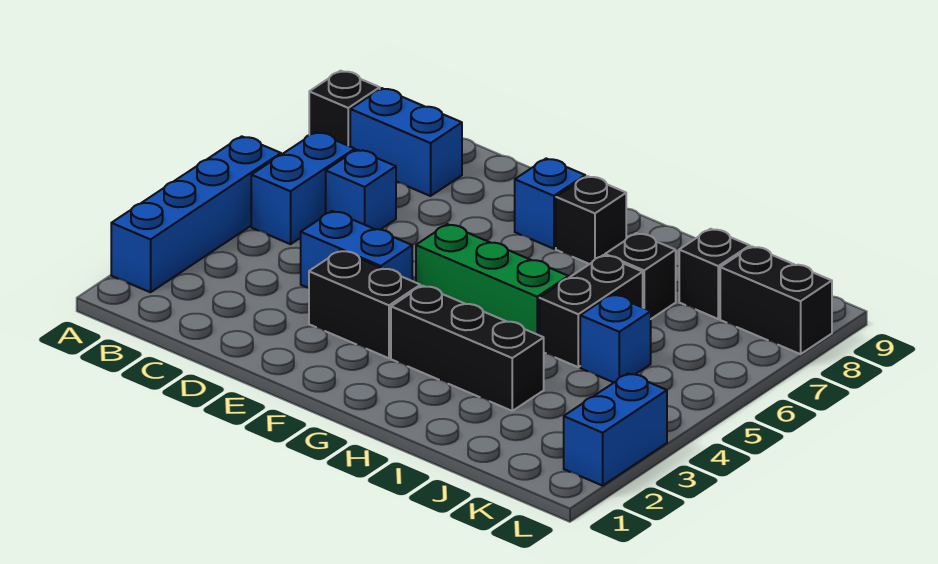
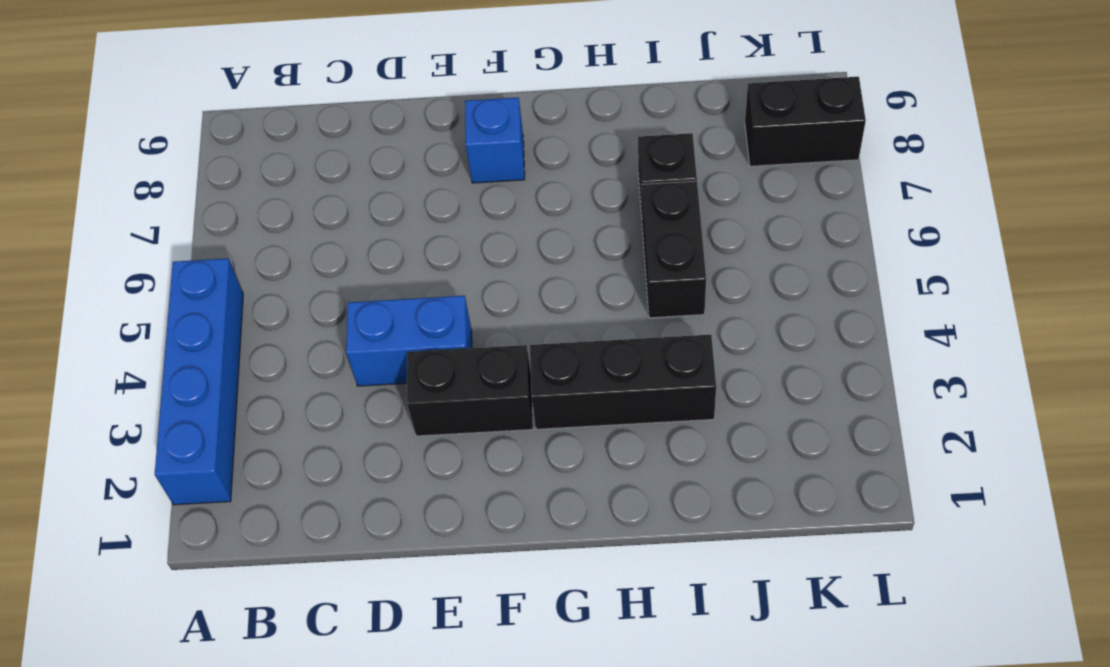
none -> black brick A8 level 1
none -> blue brick B5:B6 level 1
none -> blue brick B8:C8 level 1

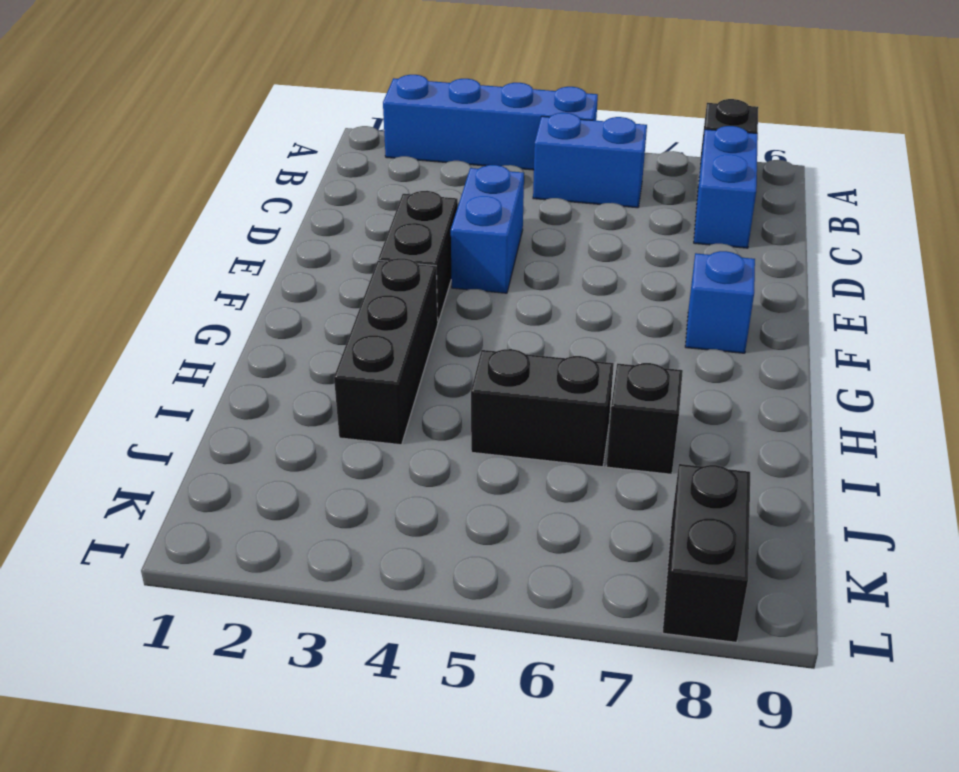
none -> blue brick C6 level 1
none -> green brick F5:H5 level 1
none -> black brick G8 level 1

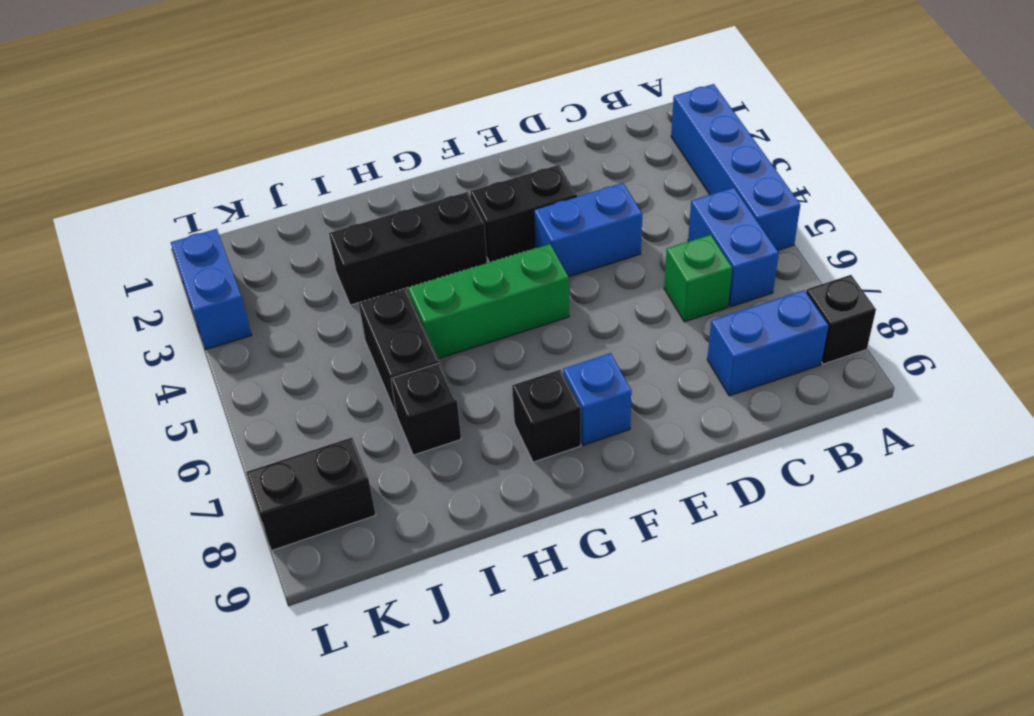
green brick C6 level 1 -> blue brick C6 level 1
none -> blue brick J5 level 1
none -> black brick J8 level 1

